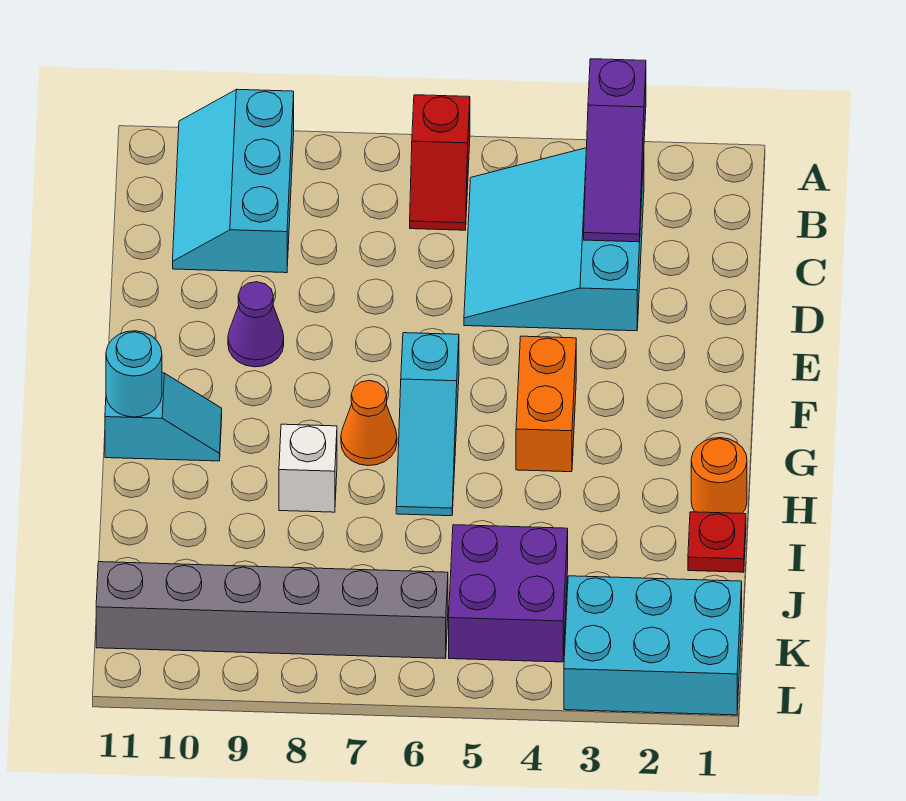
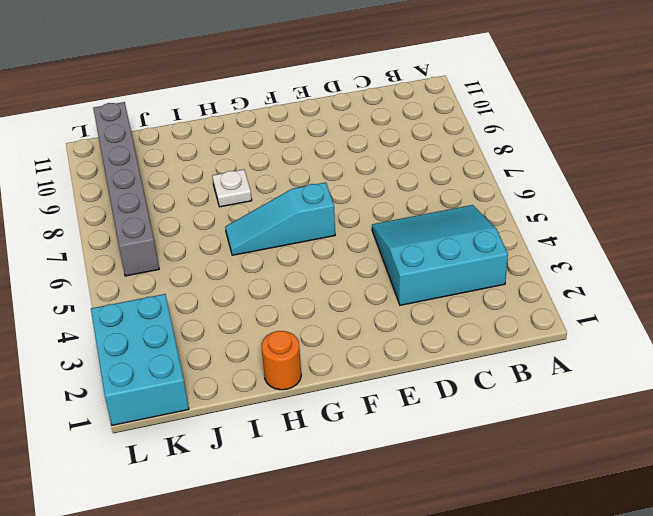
white plate H8 level 1 -> white brick H8 level 1
none -> red slope A6:B6 level 1 top A
none -> cyan slope A9:C10 level 1 top 9
none -> purple cone E9 level 1

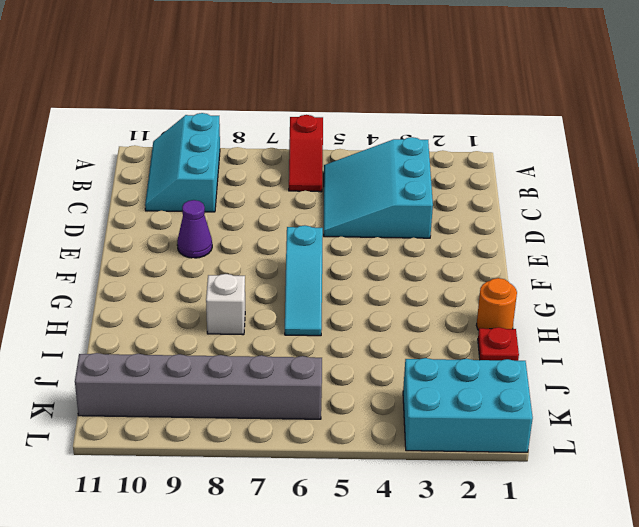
none -> orange brick F4:G4 level 1
none -> orange cone G7 level 1
none -> cyan slope G10:G11 level 1 top 11

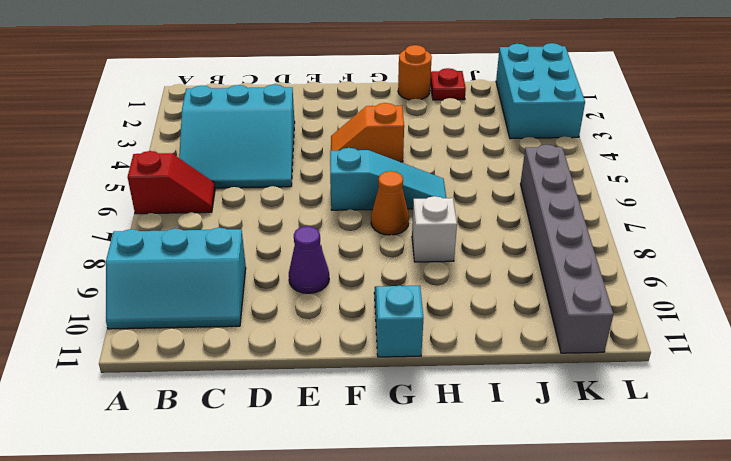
orange slope F4:G4 level 1 top G -> orange brick F4:G4 level 1
none -> purple brick J4:K5 level 1
none -> purple slope A3:C3 level 2 top A
none -> cyan round brick G11 level 2

